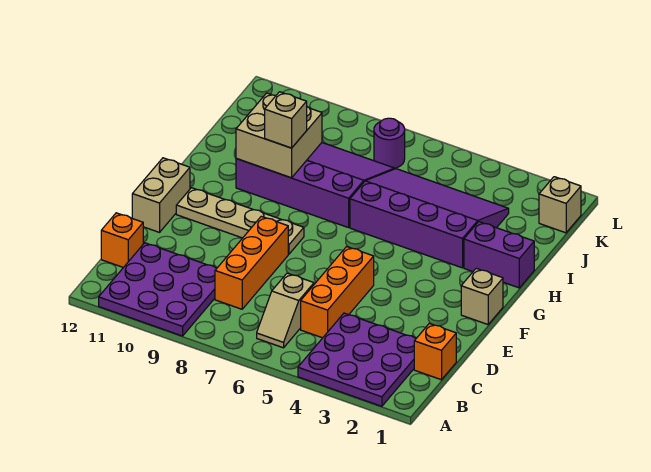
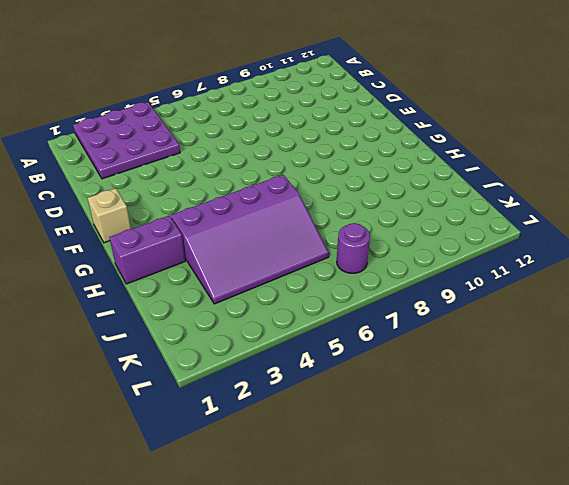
none -> purple plate A9:C11 level 1
none -> tan slope B6:C6 level 1 top C
none -> orange brick C1 level 1

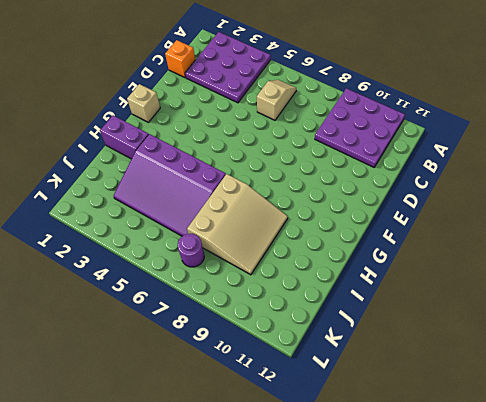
tan slope H7:J9 level 1 top 7 -> purple slope H7:J10 level 1 top H
none -> orange brick C5:E5 level 1
none -> orange brick C8:E8 level 1
none -> orange brick C12 level 1

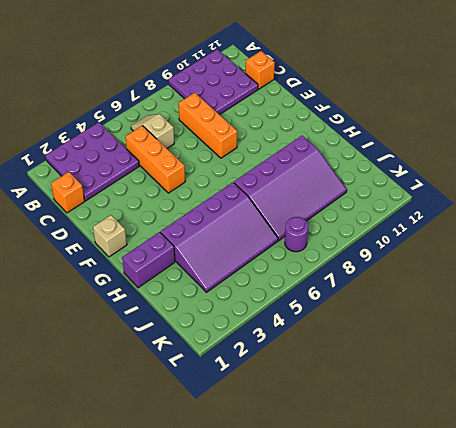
none -> tan brick E12:F12 level 1
none -> tan plate F8:F11 level 1
none -> tan brick K1 level 1

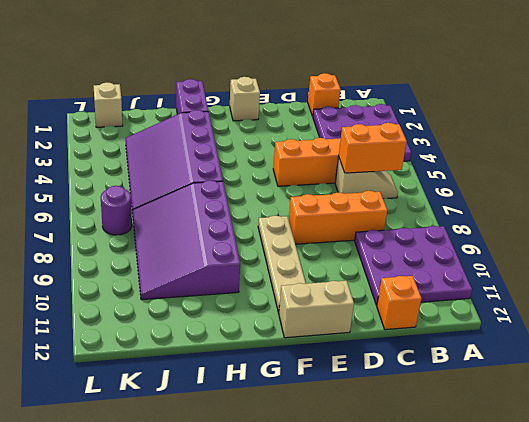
orange brick B6:C6 level 2 -> none
none -> tan brick H9:I10 level 2
none -> tan brick H9 level 3

